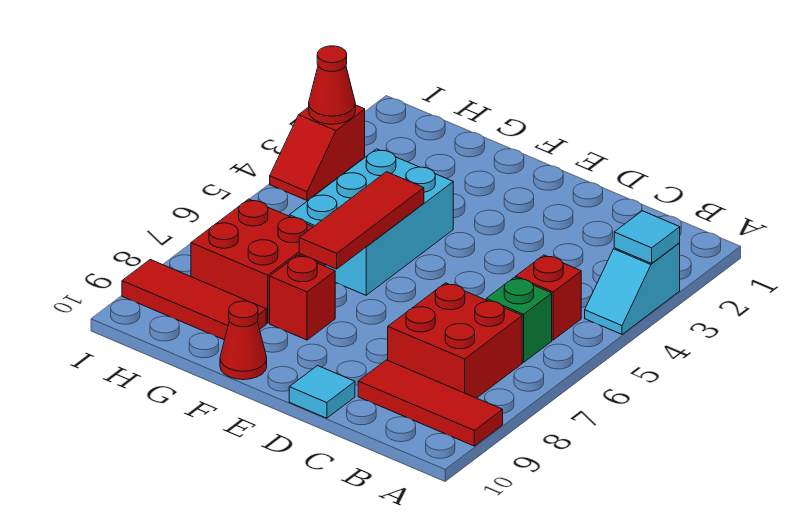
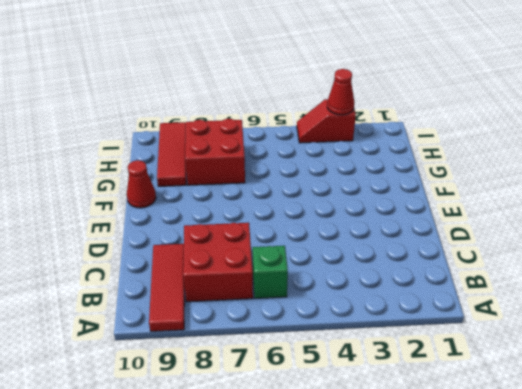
none -> cyan slope A3:A4 level 1 top 3
none -> red brick B5 level 1
none -> cyan tile D10 level 1

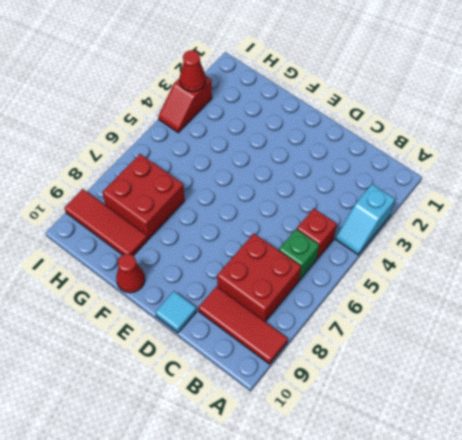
none -> cyan brick F4:G6 level 1
none -> red brick F8 level 1
none -> cyan tile A3 level 2

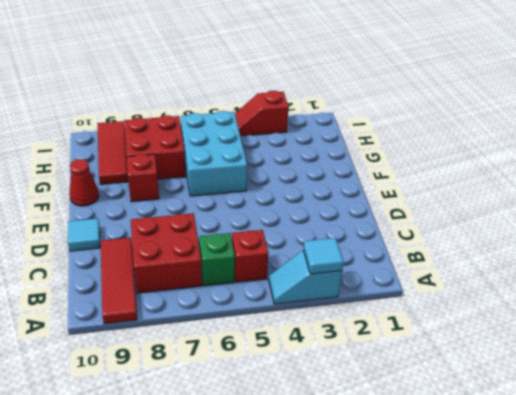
cyan brick F5:H6 level 1 -> cyan brick F4:G6 level 1
none -> red tile F5:F7 level 2
none -> red cone I3 level 2

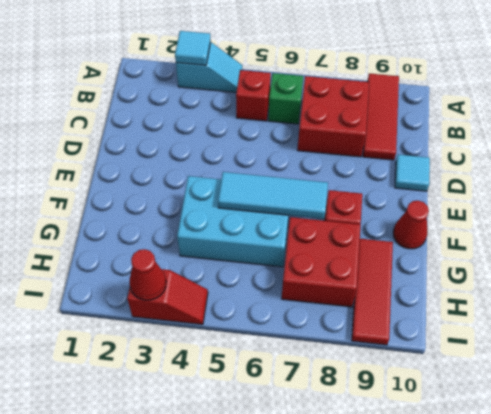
cyan tile F5:F7 level 2 -> red tile F5:F7 level 2

